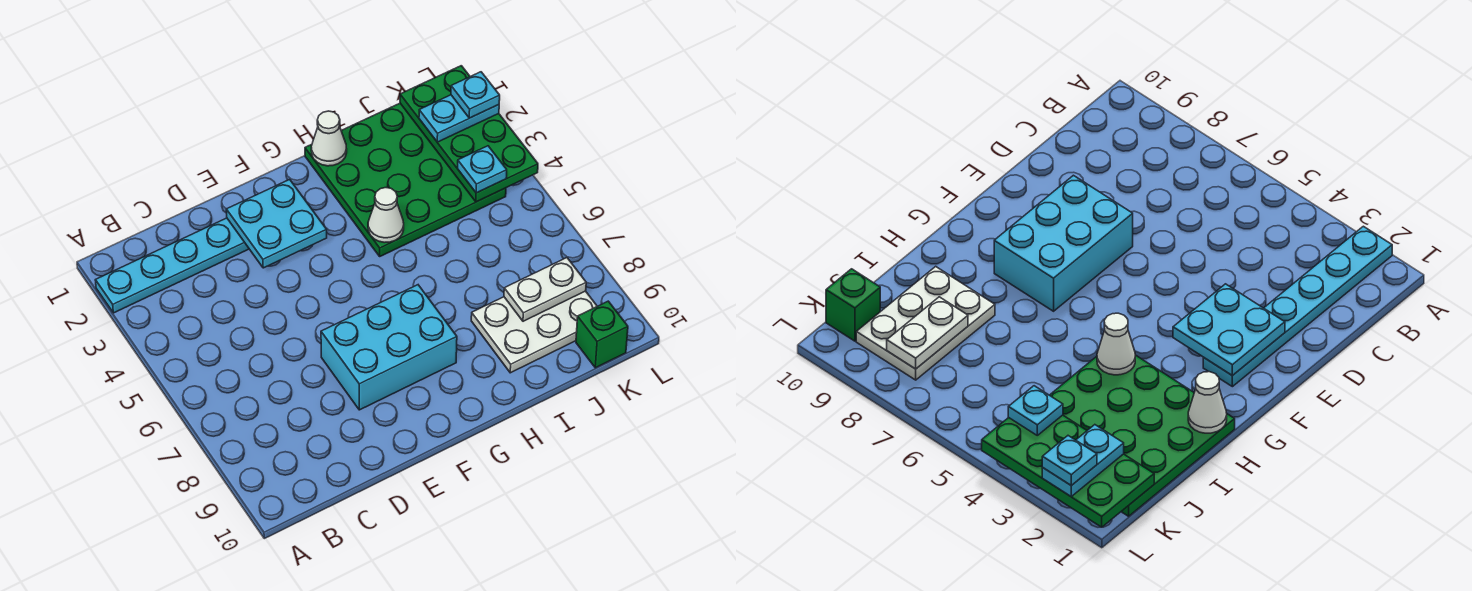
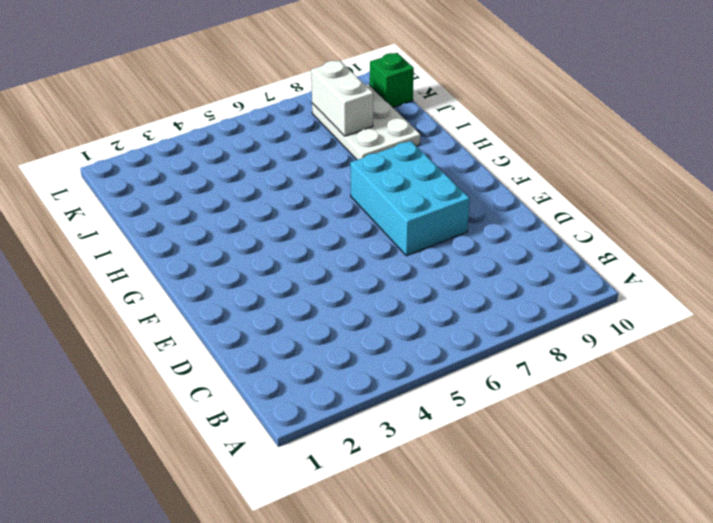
white brick J8:K8 level 2 -> white plate J8:K8 level 2
none -> cyan plate A2:F2 level 1
none -> green plate H1:K4 level 1
none -> cyan plate E2:F3 level 2

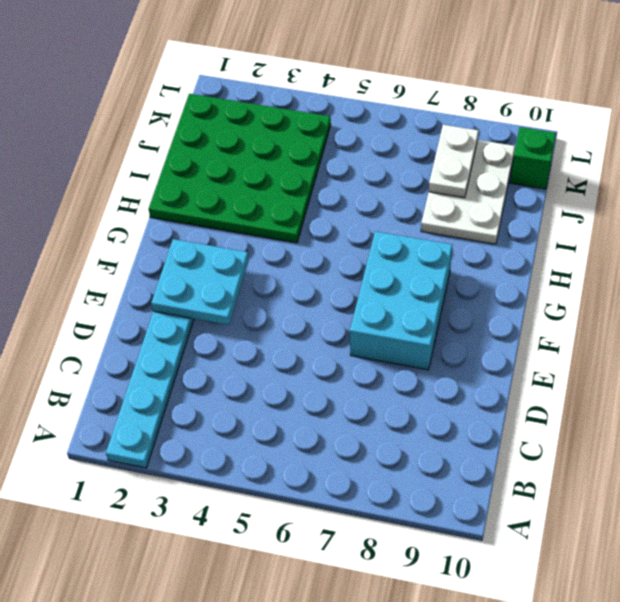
none -> white cone H1 level 2
none -> white cone H4 level 2
none -> green plate K1:L4 level 2

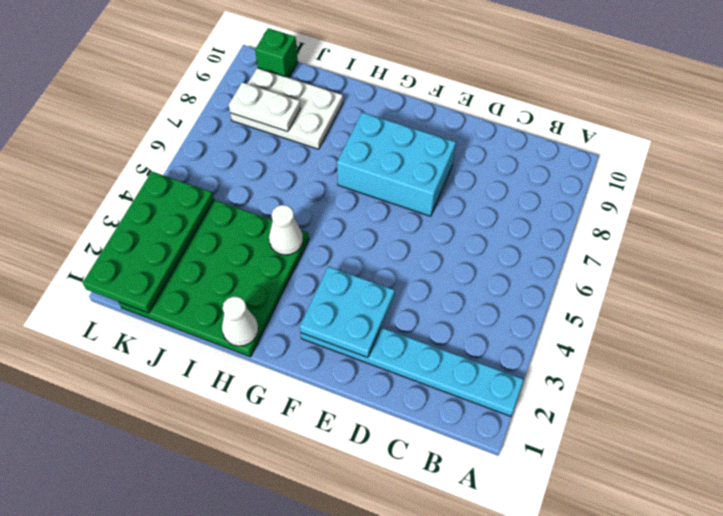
none -> cyan plate K2:L2 level 3
none -> cyan plate K4 level 3
none -> cyan plate L2 level 4

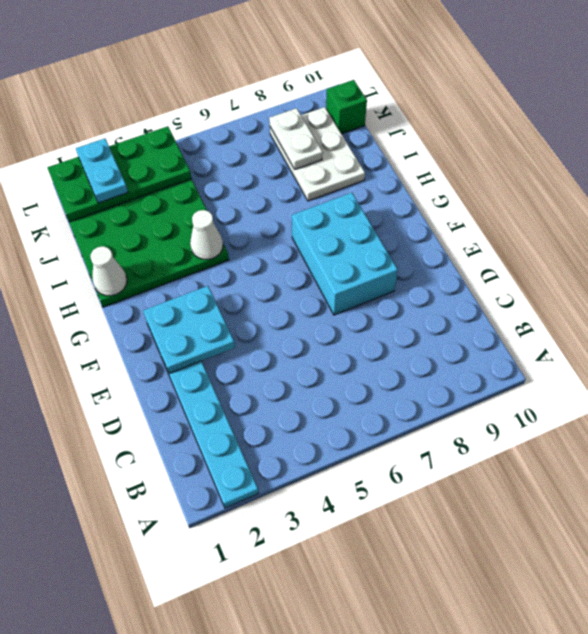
none -> cyan plate K4 level 3
none -> cyan plate L2 level 4

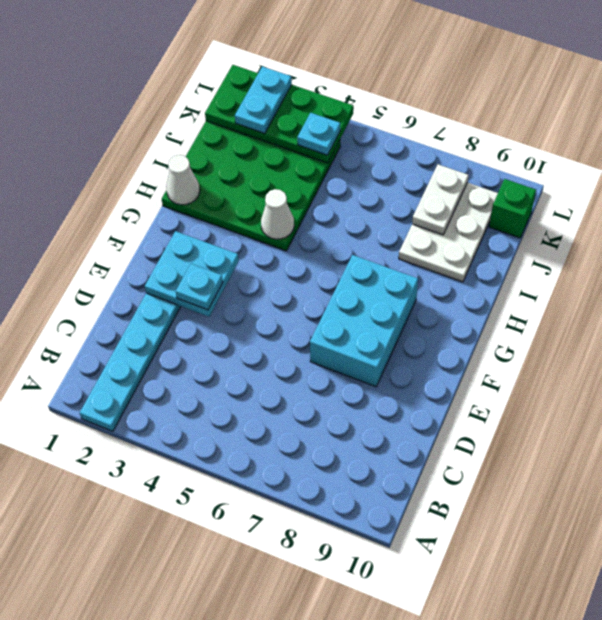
cyan plate E3 level 3 -> cyan plate L2 level 4

